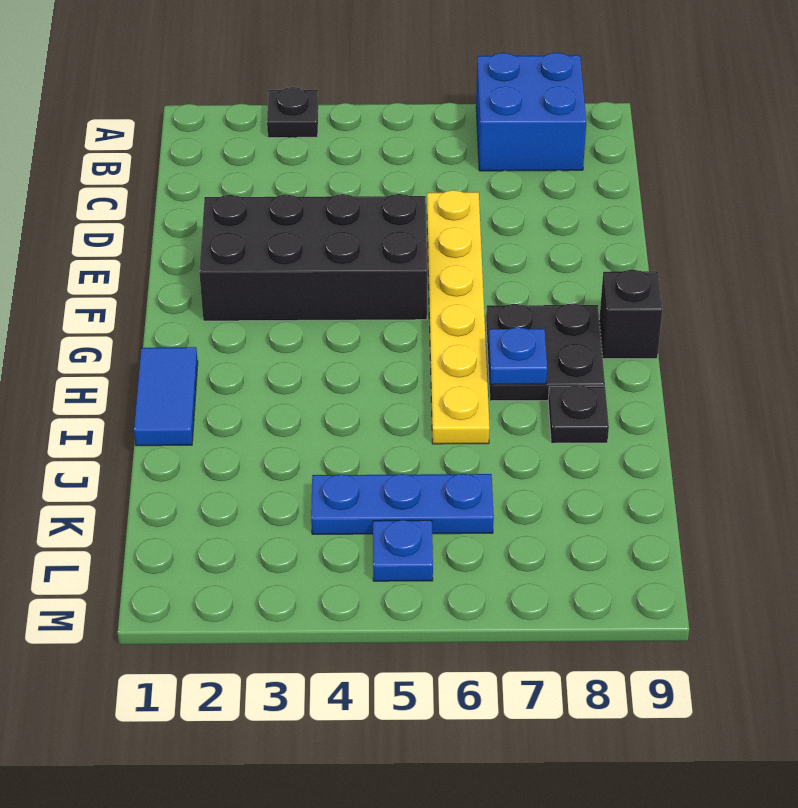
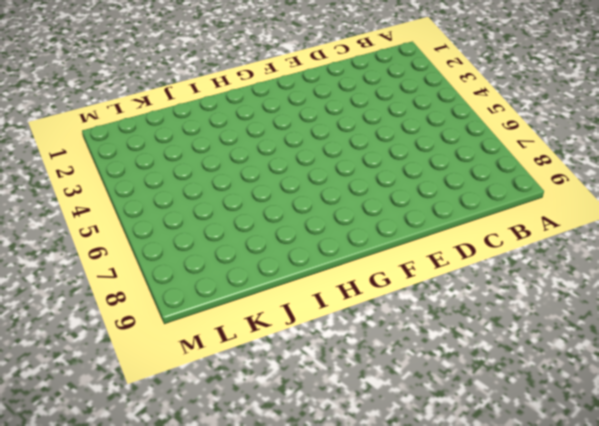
none -> black plate A3 level 1
none -> blue brick A7:B8 level 1

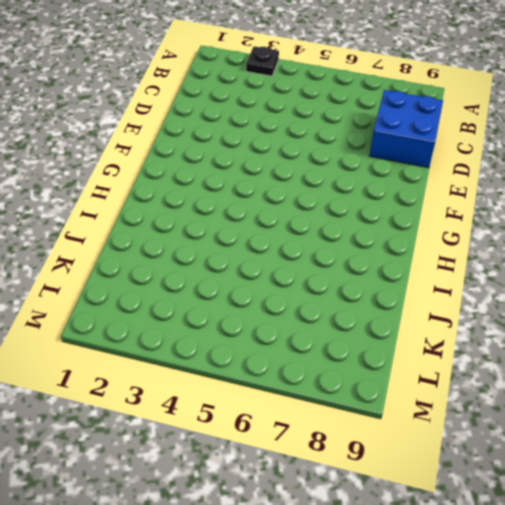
blue brick C8:D9 level 1 -> blue brick A7:B8 level 1
none -> yellow plate D6:I6 level 1
none -> black brick E2:F5 level 1

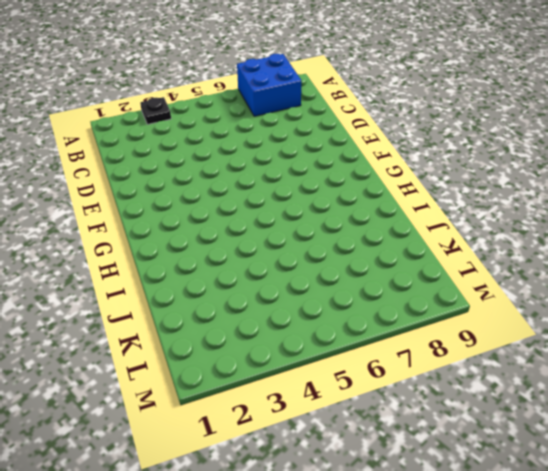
none -> yellow plate D6:I6 level 1
none -> black brick E2:F5 level 1

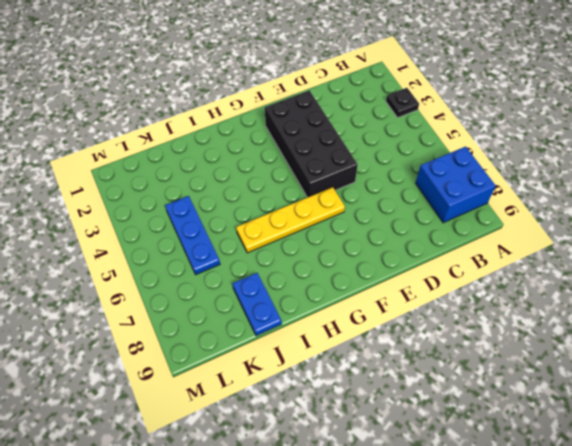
yellow plate F6:I6 level 1 -> yellow plate D6:I6 level 1
blue plate J8:J9 level 1 -> none
none -> black plate G7:H8 level 1
none -> black brick G9 level 1

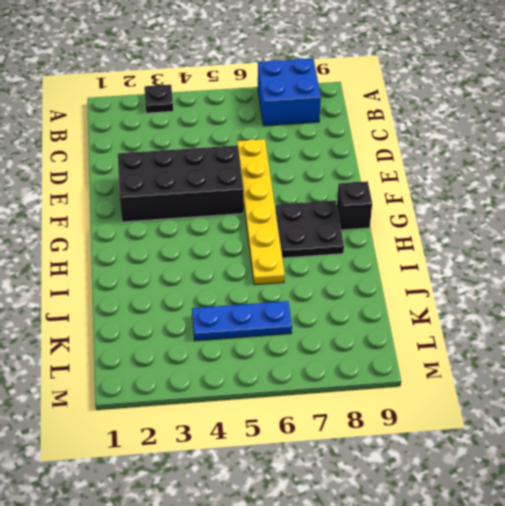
none -> blue tile H1:I1 level 1
none -> black plate I8 level 1

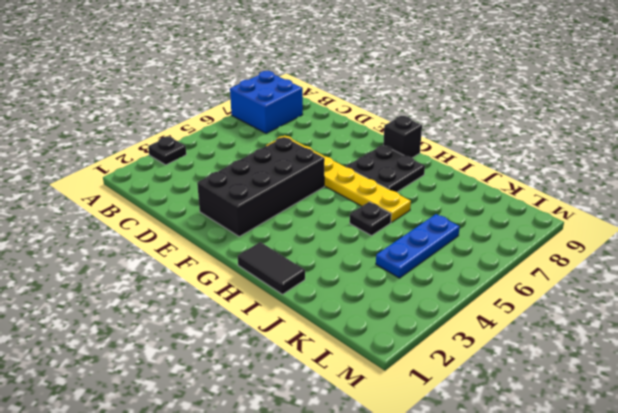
black tile H1:I1 level 1 -> blue tile H1:I1 level 1
black plate I5 level 1 -> black plate I8 level 1
none -> blue plate L5 level 1
none -> blue plate H7 level 2

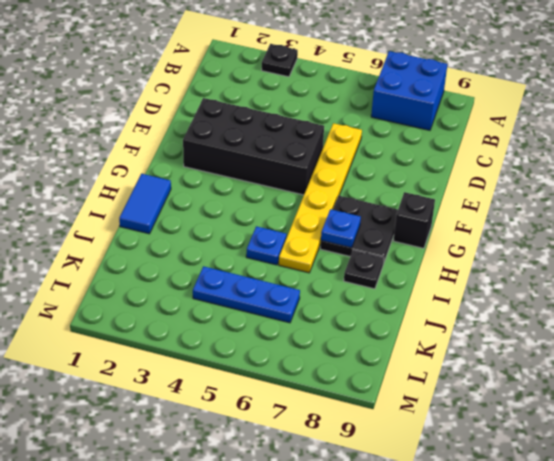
blue plate I5 level 1 -> blue plate L5 level 1

